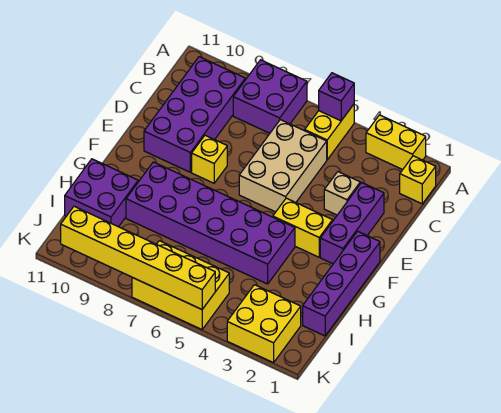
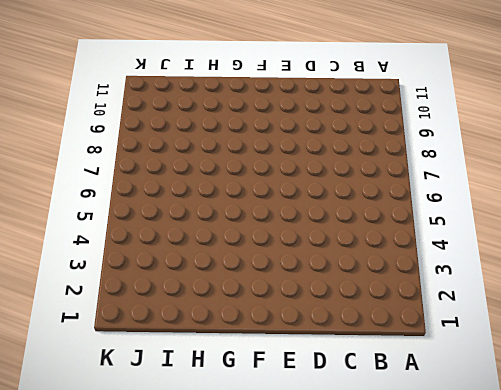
none -> yellow brick A2:A3 level 1
none -> yellow brick A5:B5 level 1
none -> purple brick A7:B8 level 1

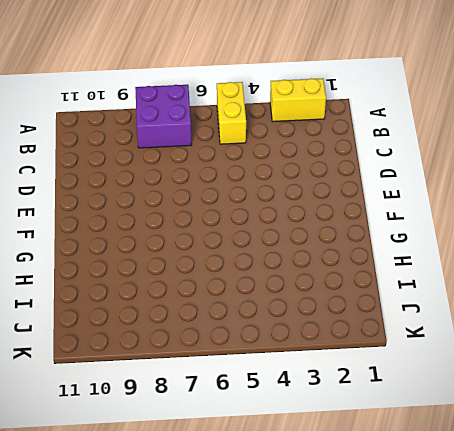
none -> yellow brick B1 level 1
none -> purple brick B9:E10 level 1
none -> tan brick C5:E6 level 1

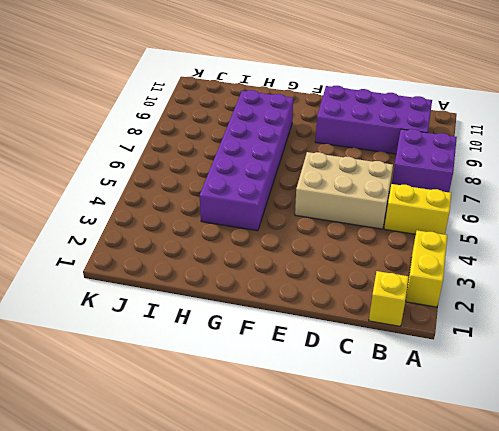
none -> purple brick D2:F2 level 1
none -> tan brick D3 level 1
none -> yellow brick E8 level 1

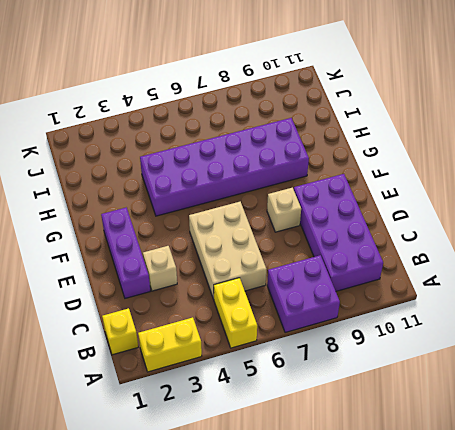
tan brick E8 level 1 -> yellow brick E8 level 1
none -> purple brick F1:I1 level 1
none -> yellow brick F3:F4 level 1
none -> purple brick H10:I11 level 1

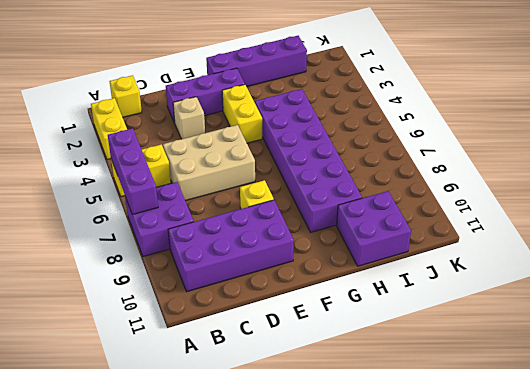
purple brick A5:A7 level 2 -> purple brick A5 level 2
none -> yellow brick J2:K3 level 1
none -> yellow brick J5:K7 level 1
none -> yellow brick K5:K10 level 2

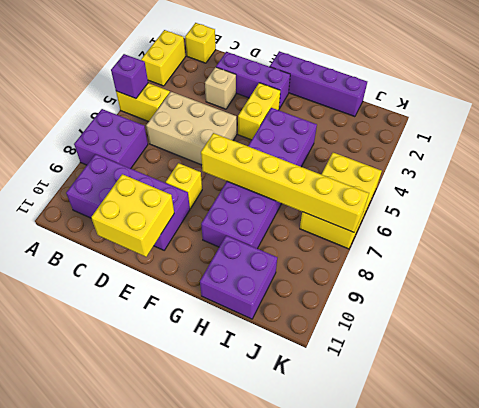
yellow brick D10:E11 level 2 -> yellow brick J2:K3 level 1
yellow brick F7:K7 level 2 -> yellow brick K5:K10 level 2

